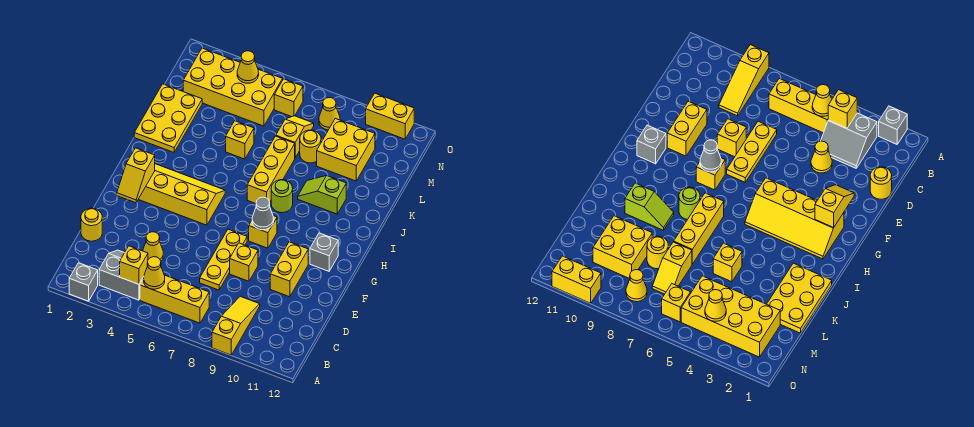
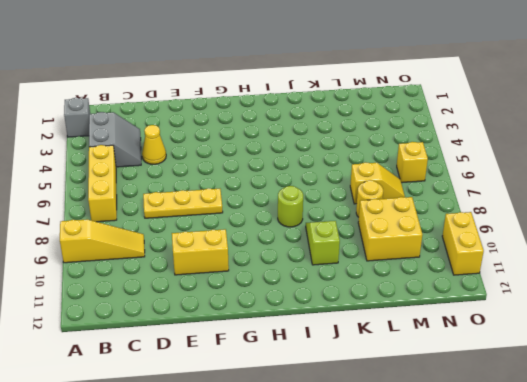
none -> yellow round brick D1 level 1
none -> yellow brick E8 level 1
none -> yellow slope G2:H5 level 1 top G

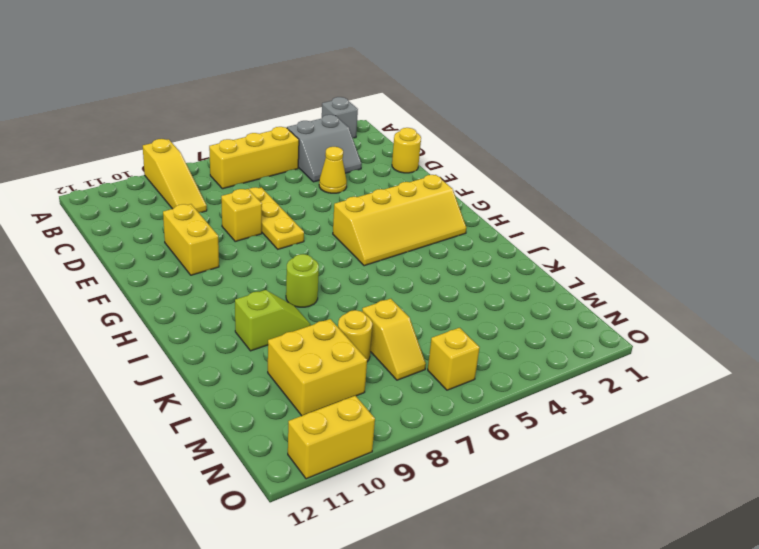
none -> yellow brick G8 level 1
none -> grey brick G11 level 1
none -> yellow brick I7:K7 level 1

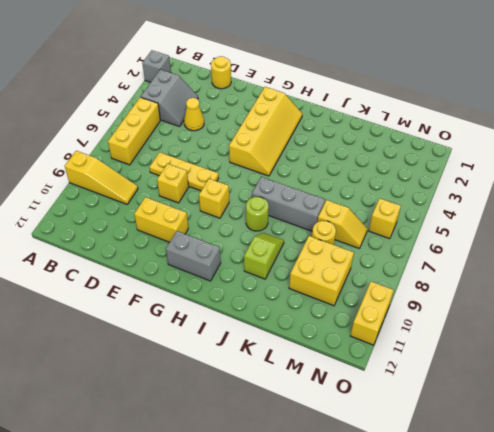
grey brick G11:H11 level 1 -> grey brick G11 level 1
grey brick I7:K7 level 1 -> yellow brick I7:K7 level 1
none -> yellow plate J1:L2 level 1
none -> yellow brick K5 level 1
none -> yellow brick M2:N5 level 1

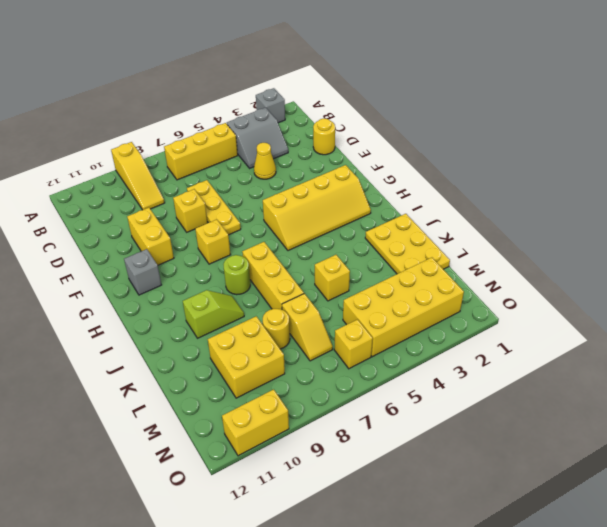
none -> yellow cone N8 level 1
none -> yellow brick B4 level 2
none -> yellow cone B5 level 2

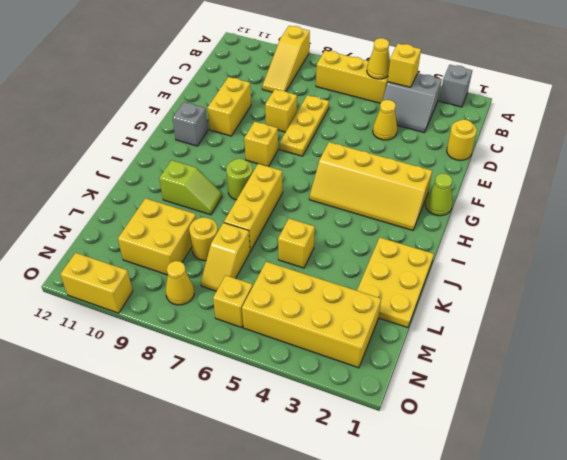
lime cone G1 level 1 -> none
none -> yellow slope F2:G2 level 2 top G
none -> grey cone G8 level 2
none -> yellow cone N4 level 2

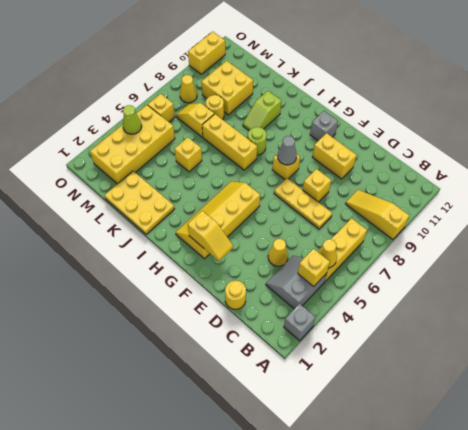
lime cone N4 level 2 -> yellow cone N4 level 2

